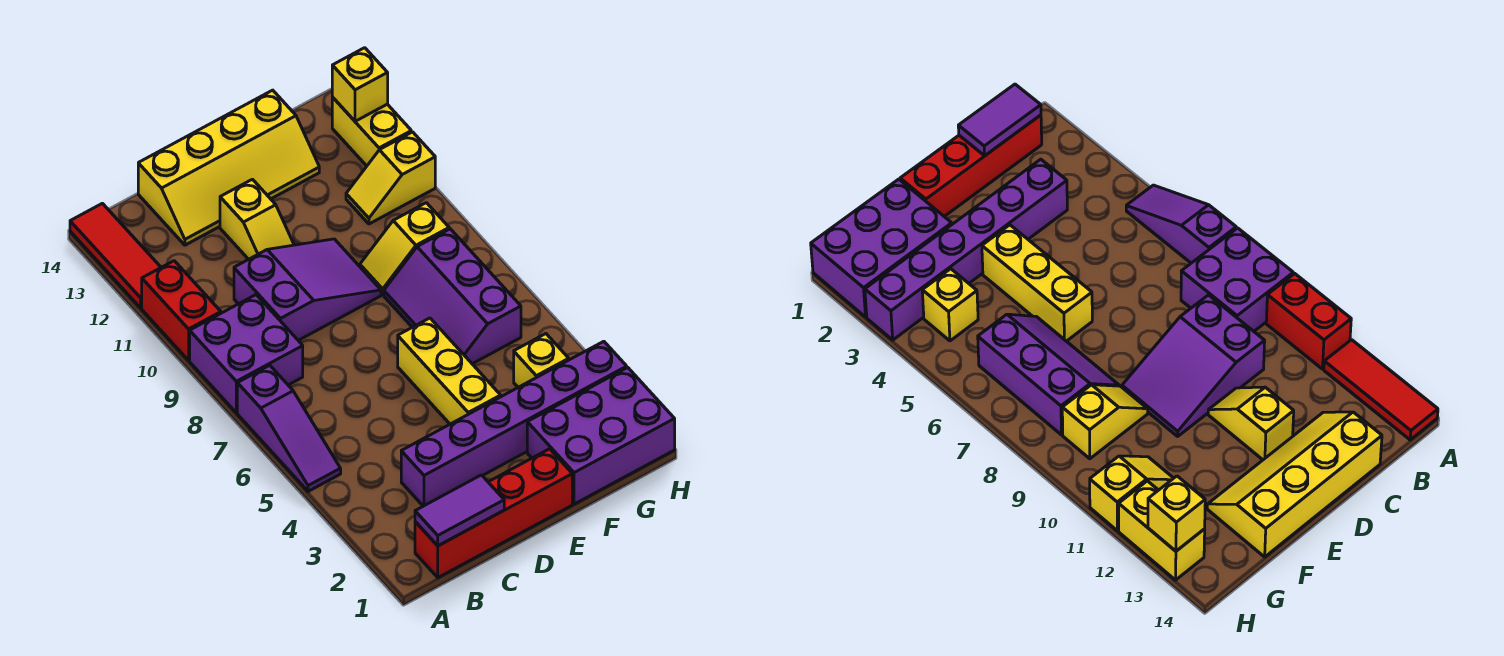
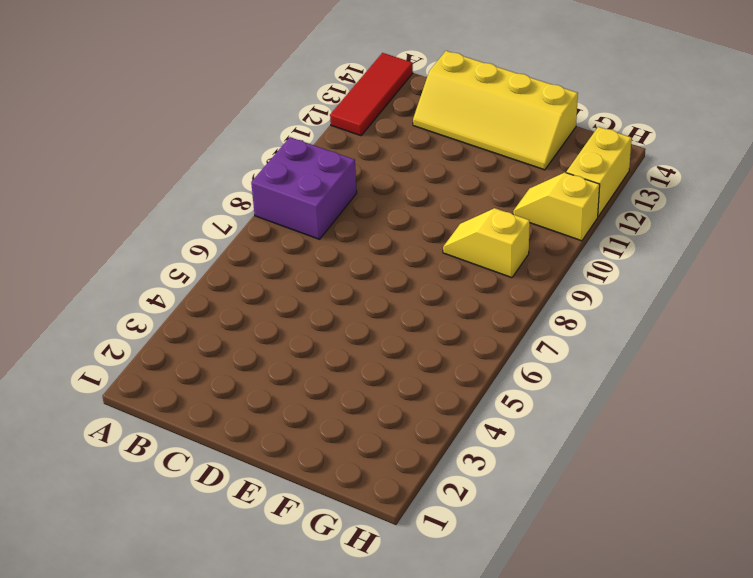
none -> purple slope A5:A7 level 1 top 7
none -> red brick A10:A11 level 1
none -> red brick B1:E1 level 1

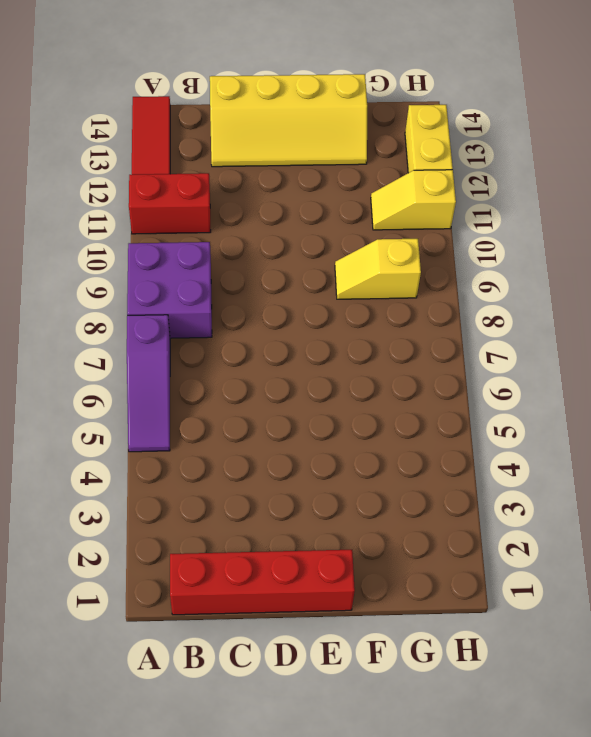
red brick A11:B11 level 1 -> red brick A10:A11 level 1
none -> purple brick C3:H3 level 1
none -> purple slope C9:E10 level 1 top C
none -> yellow slope D11:D12 level 1 top 12

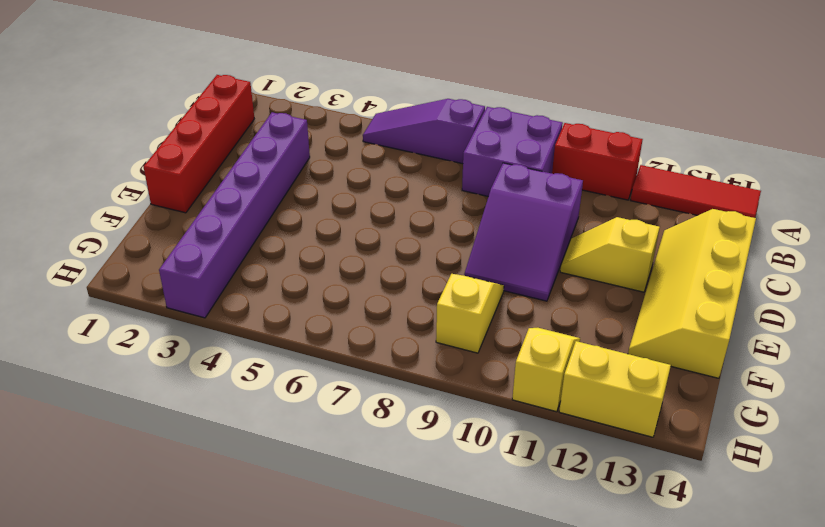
none -> yellow brick E4:E6 level 1
none -> purple brick F1:H2 level 1
none -> purple slope F6:G8 level 1 top G

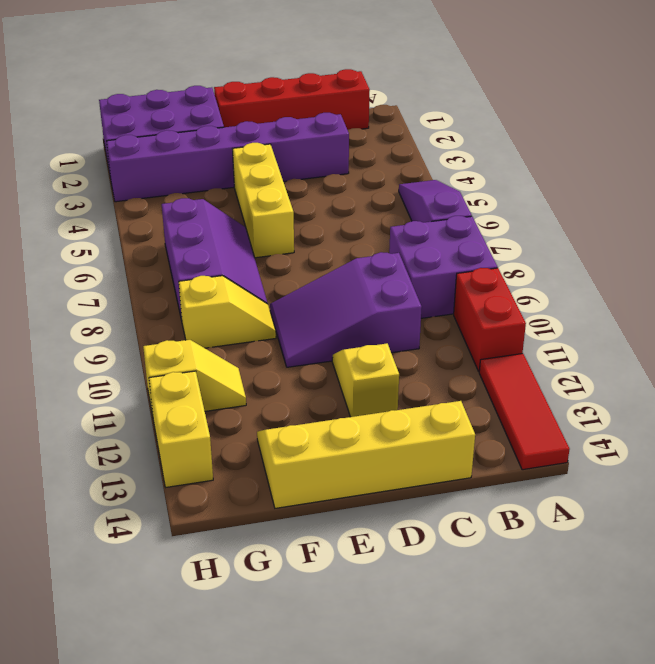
none -> yellow brick G4 level 1
none -> purple tile B1:C1 level 2
none -> yellow brick H13 level 2

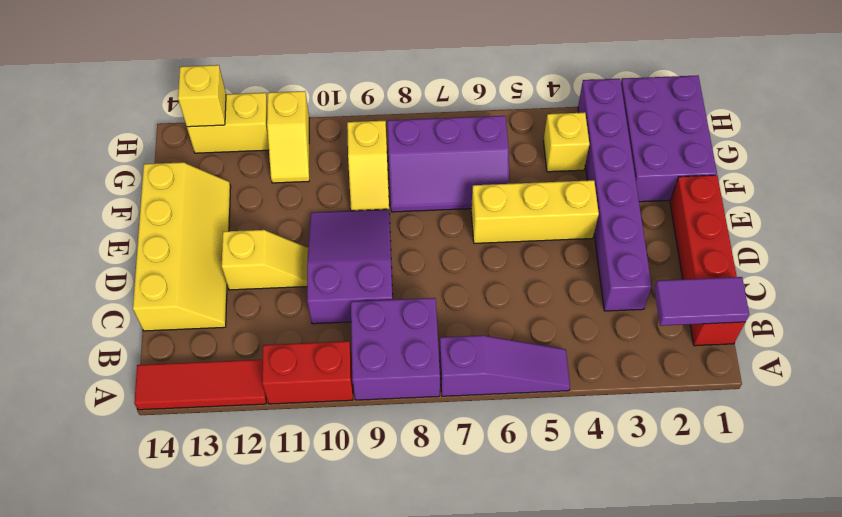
purple tile B1:B2 level 2 -> purple tile B1:C1 level 2

